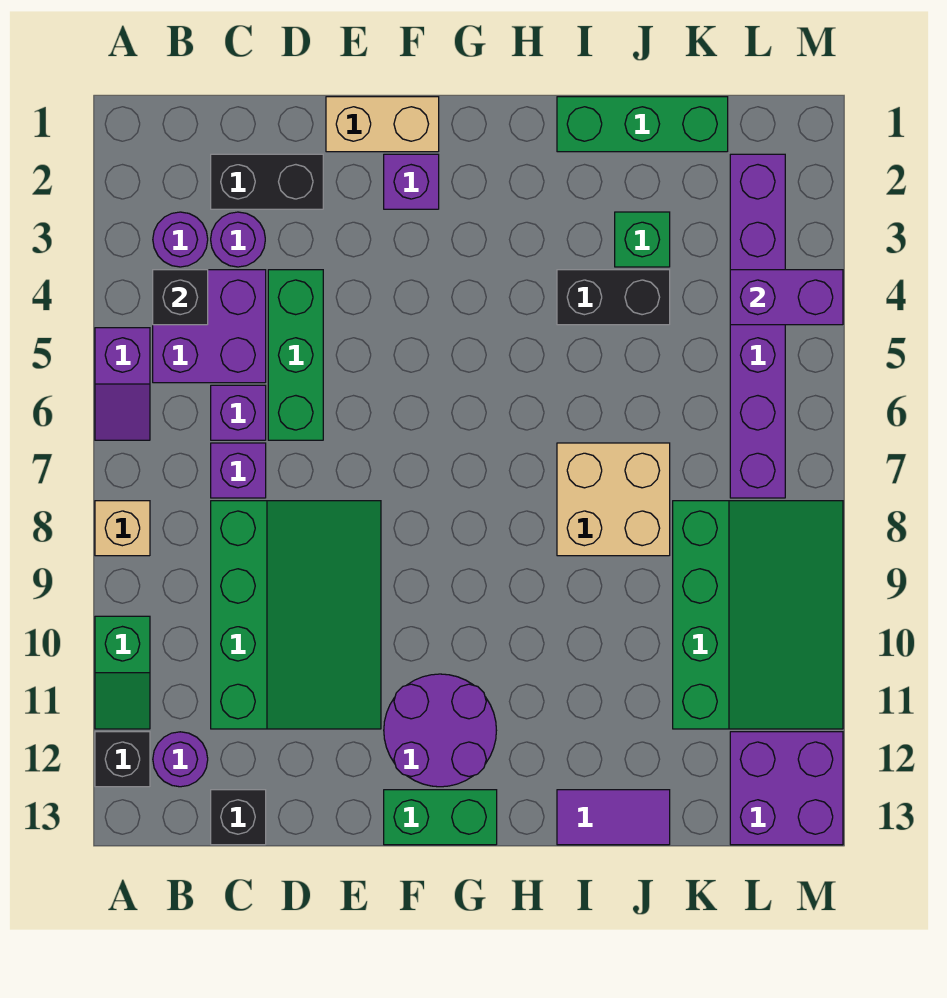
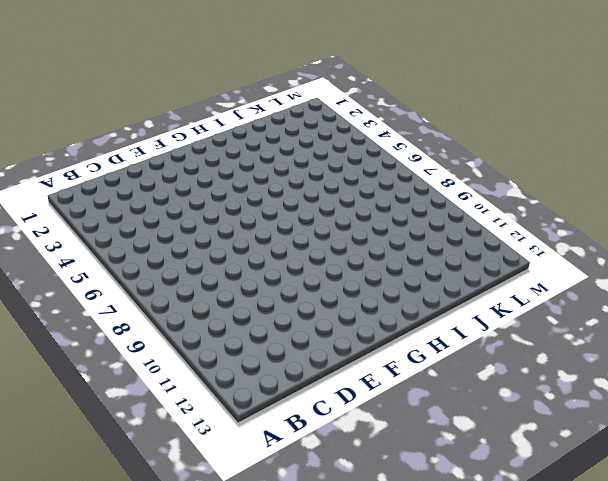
none -> purple slope A5:A6 level 1 top 5
none -> tan brick A8 level 1
none -> green slope A10:A11 level 1 top 10

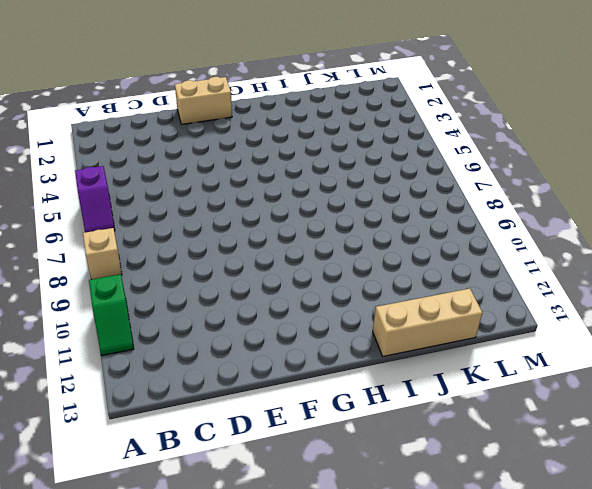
tan brick I13:K13 level 1 -> purple tile I13:J13 level 1
none -> black brick A12 level 1
none -> purple round brick B3 level 1
none -> purple brick B4:C5 level 1

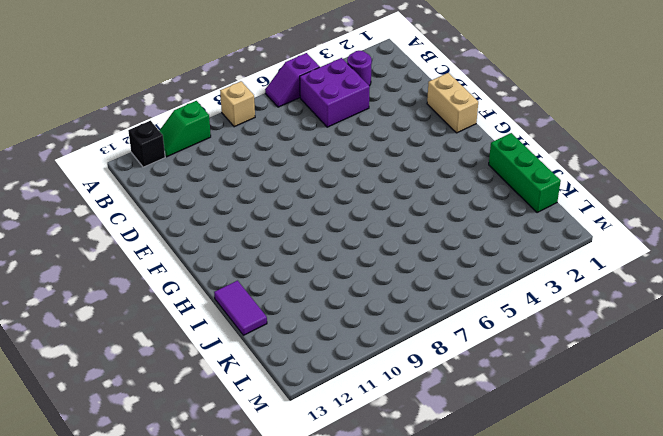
none -> purple round brick B12 level 1
none -> black brick C2:D2 level 1
none -> purple round brick C3 level 1

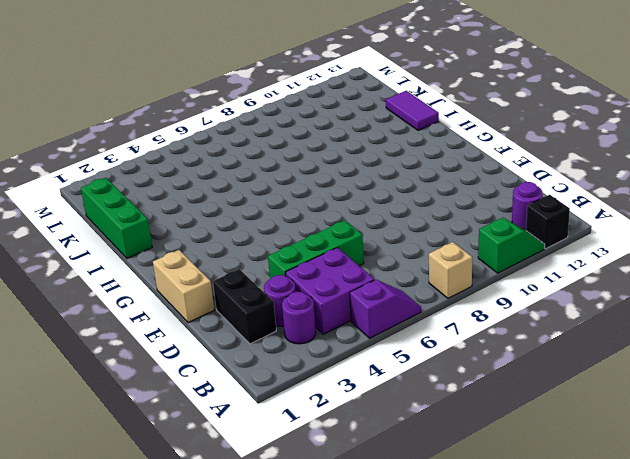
none -> purple brick C6 level 1
none -> purple brick C7 level 1
none -> green slope C8:E11 level 1 top C

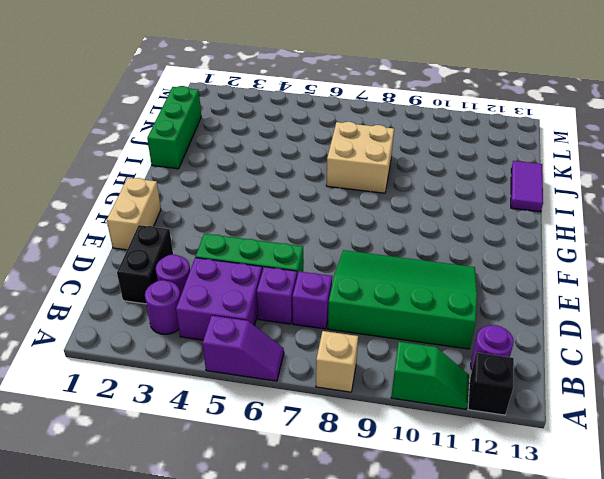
none -> black brick C13 level 1
none -> purple brick F2 level 1
none -> purple round brick F11:G12 level 1

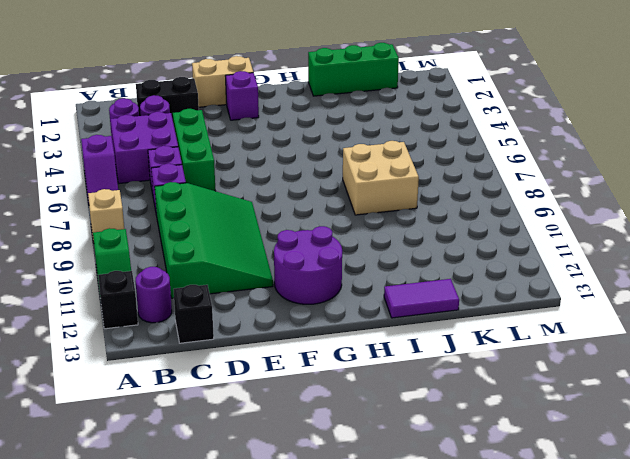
none -> green brick F13:G13 level 1
none -> black brick I4:J4 level 1
none -> green brick J3 level 1

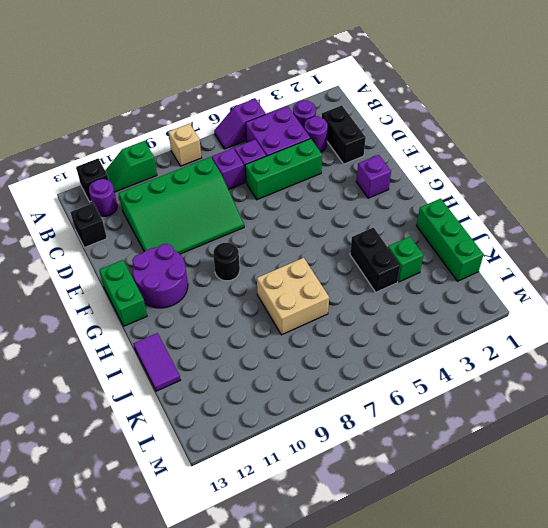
black round brick G9 level 1 -> none
none -> tan brick E1:F1 level 1
none -> green slope K8:M11 level 1 top K
none -> purple brick L2:L7 level 1

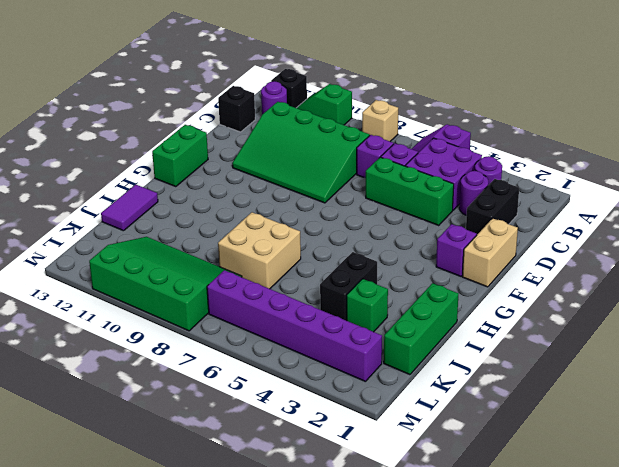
green slope K8:M11 level 1 top M -> green slope K8:M11 level 1 top K
none -> purple round brick F11:G12 level 1
none -> purple brick L12:M13 level 1
none -> black brick B4 level 2

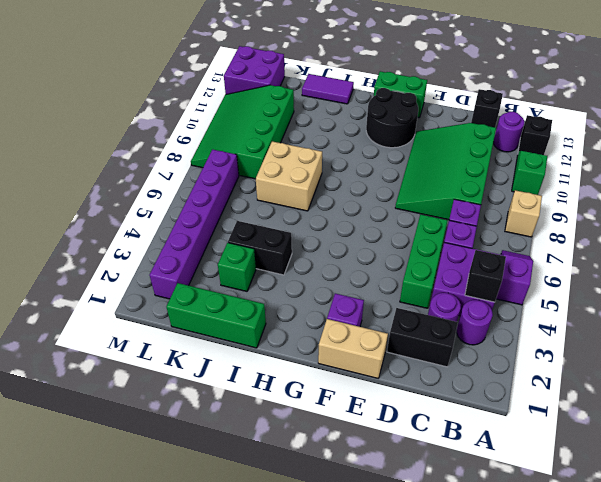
black round brick F11:G12 level 1 -> purple round brick F11:G12 level 1
none -> purple brick L4:M4 level 2

